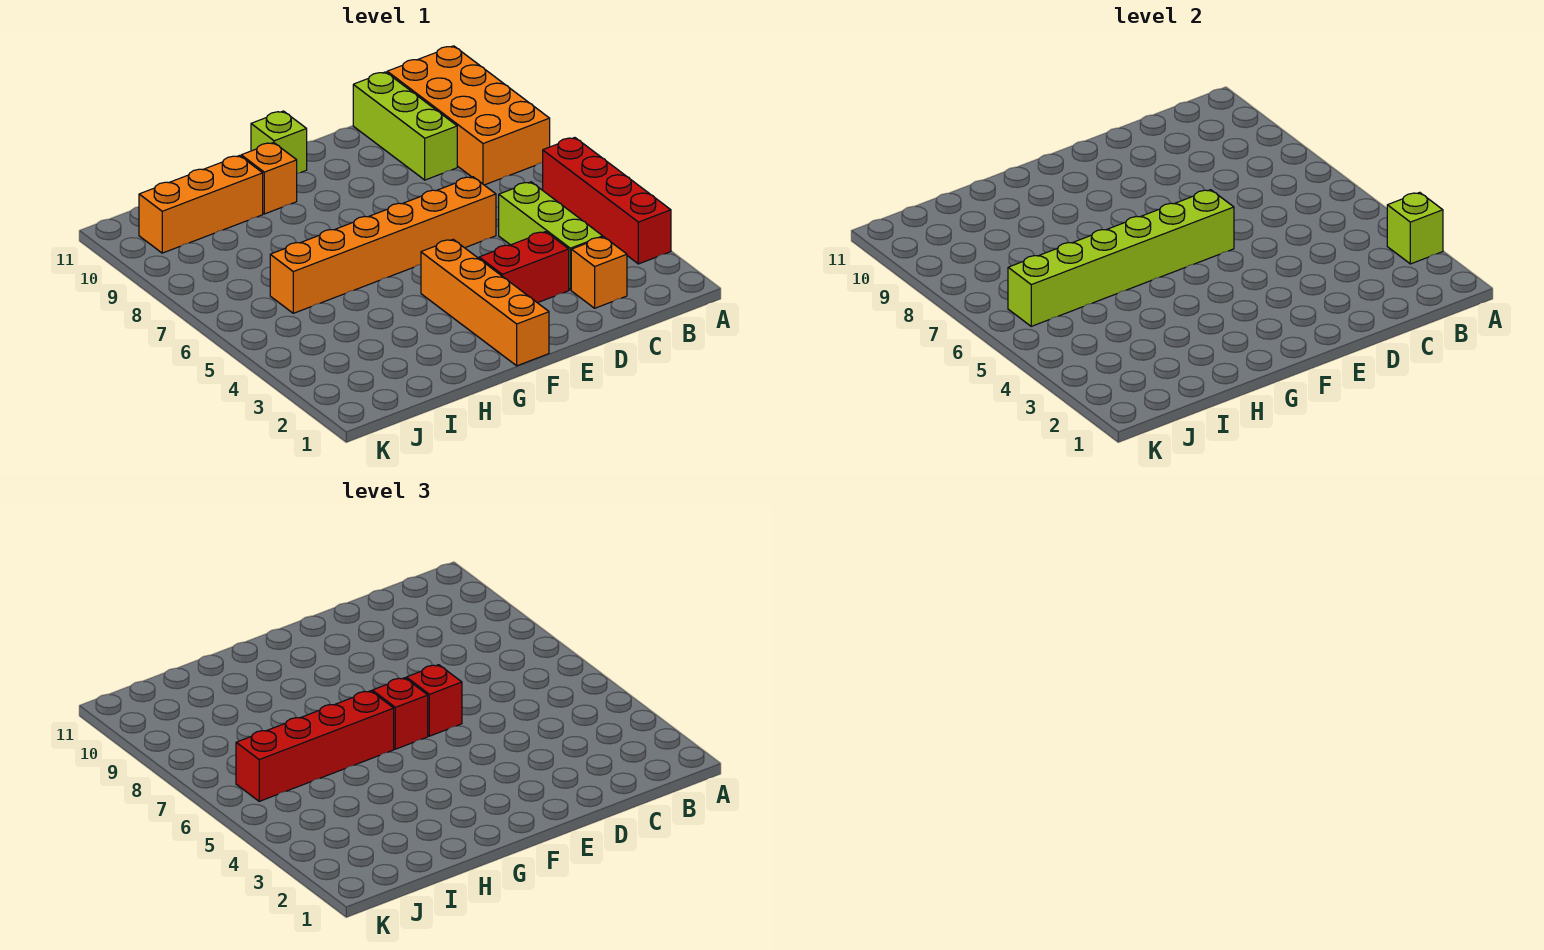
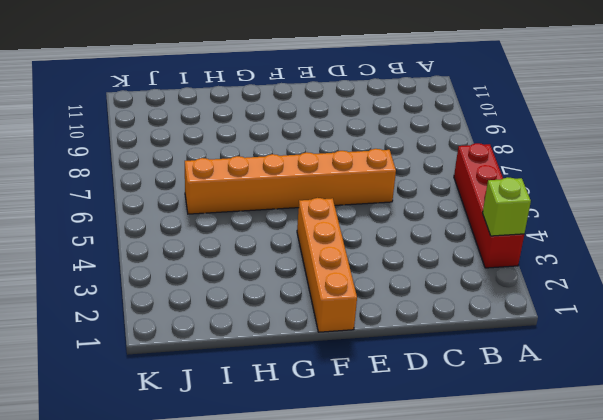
none -> orange brick A8:B11 level 1
none -> orange brick C2 level 1
none -> lime brick C3:C5 level 1

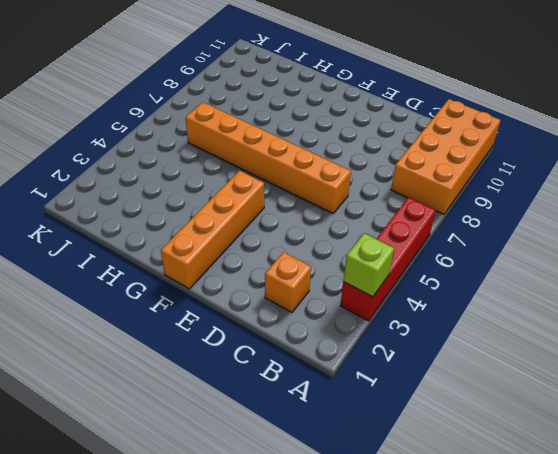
none -> lime brick C3:C5 level 1
none -> lime brick C9:C11 level 1
none -> red brick D3:E3 level 1

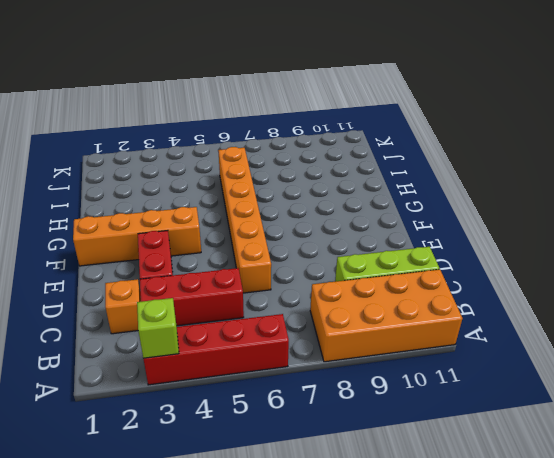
red brick C3:C5 level 1 -> lime brick C3:C5 level 1
none -> lime brick F11 level 1
none -> orange brick G10 level 1
none -> orange brick H10:J10 level 1

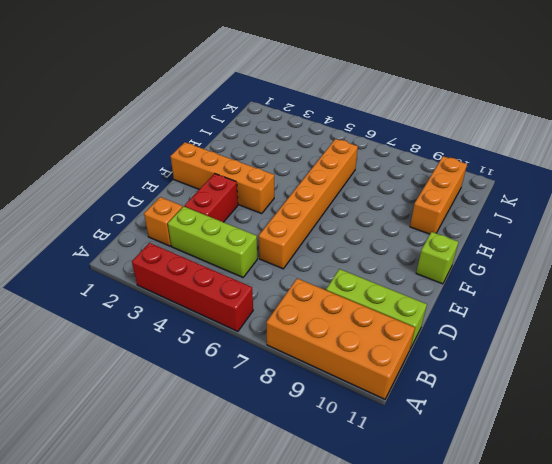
none -> orange brick G10 level 1
none -> lime brick A3 level 2
none -> lime brick E6:J6 level 2

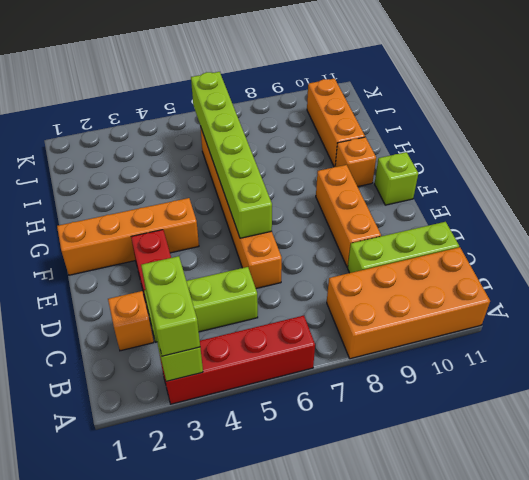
lime brick A3:B3 level 3 -> none
orange brick D9:F9 level 1 -> none
none -> red brick E6 level 3
none -> red brick F6 level 3
none -> red brick G6:J6 level 3

